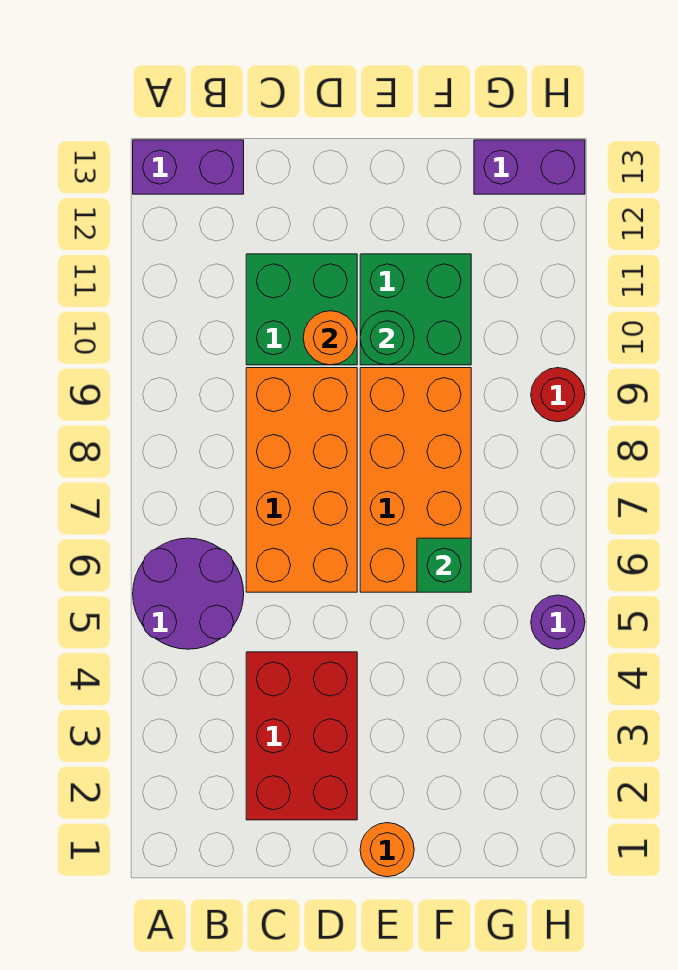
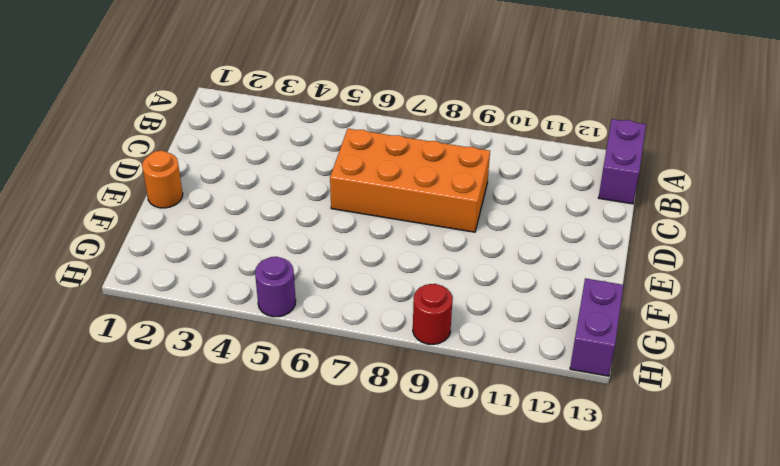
none -> purple round brick A5:B6 level 1
none -> red brick C2:D4 level 1
none -> green brick C10:D11 level 1

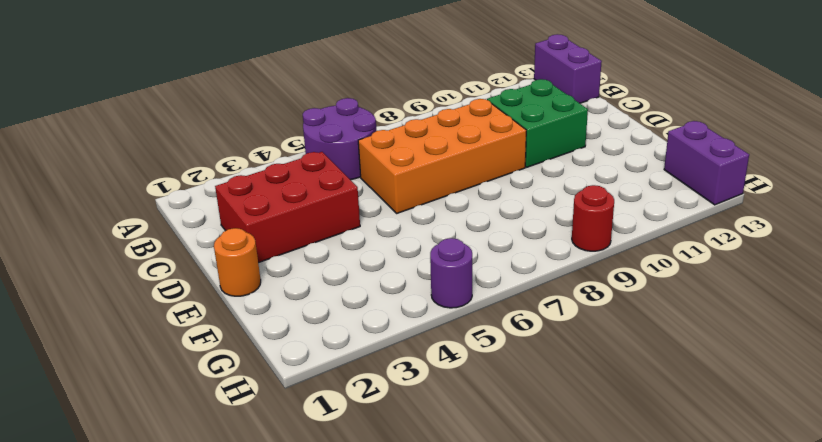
none -> orange brick E6:F9 level 1
none -> green brick E10:F11 level 1
none -> orange round brick D10 level 2

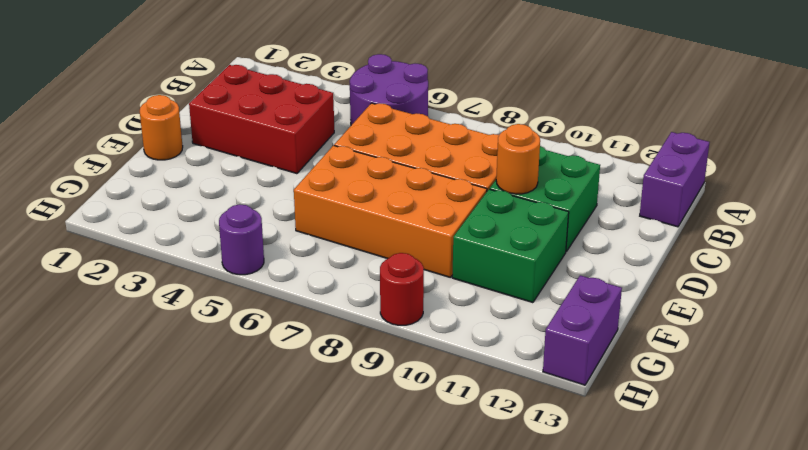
none -> green round brick E10 level 2
none -> green brick F6 level 2

